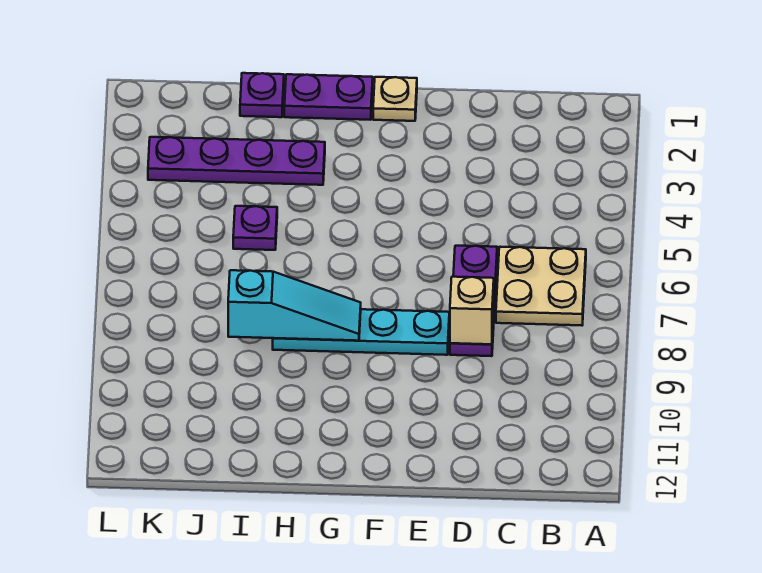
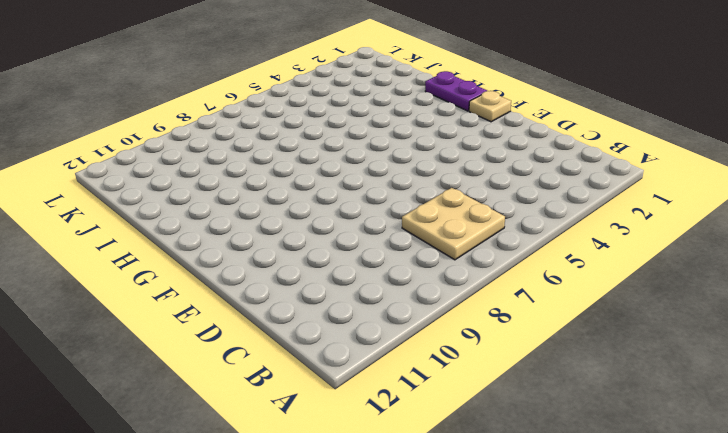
none -> purple plate D6:D8 level 1
none -> cyan plate E8:H8 level 1

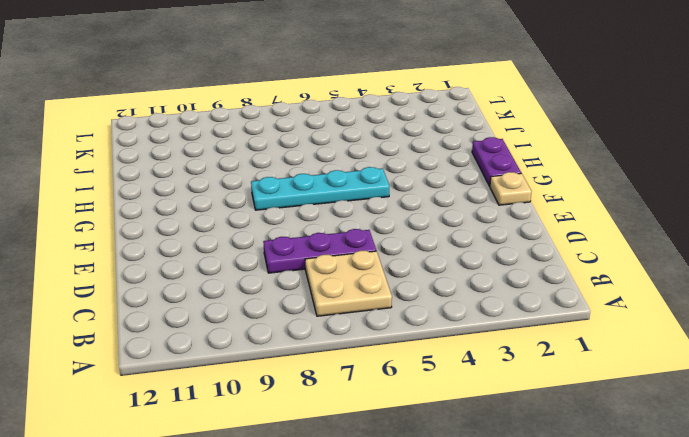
cyan plate G5:G8 level 1 -> cyan plate E8:H8 level 1
none -> purple plate H3:K3 level 1
none -> purple plate I1 level 1

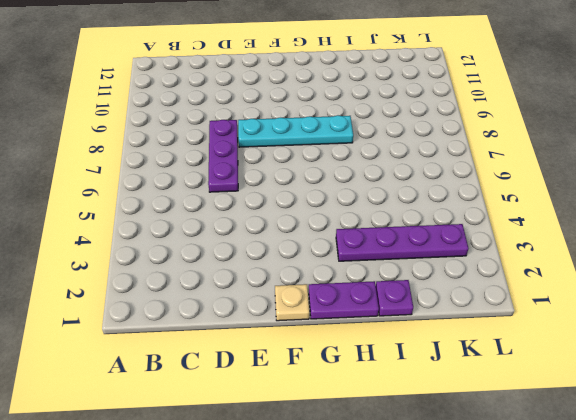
none -> tan plate B6:C7 level 1
none -> purple plate I5 level 1

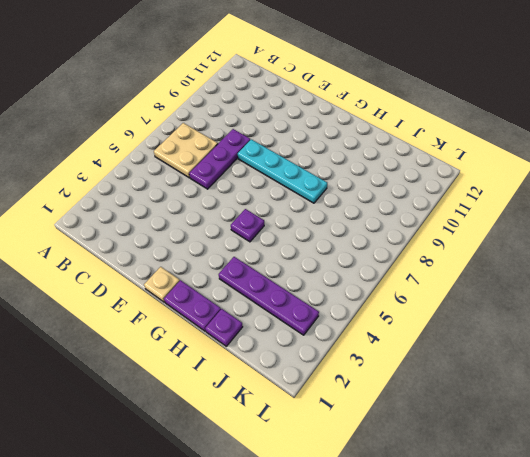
purple plate G5 level 1 -> purple plate I5 level 1
none -> tan brick D8 level 2
none -> cyan slope G8:I8 level 2 top I

